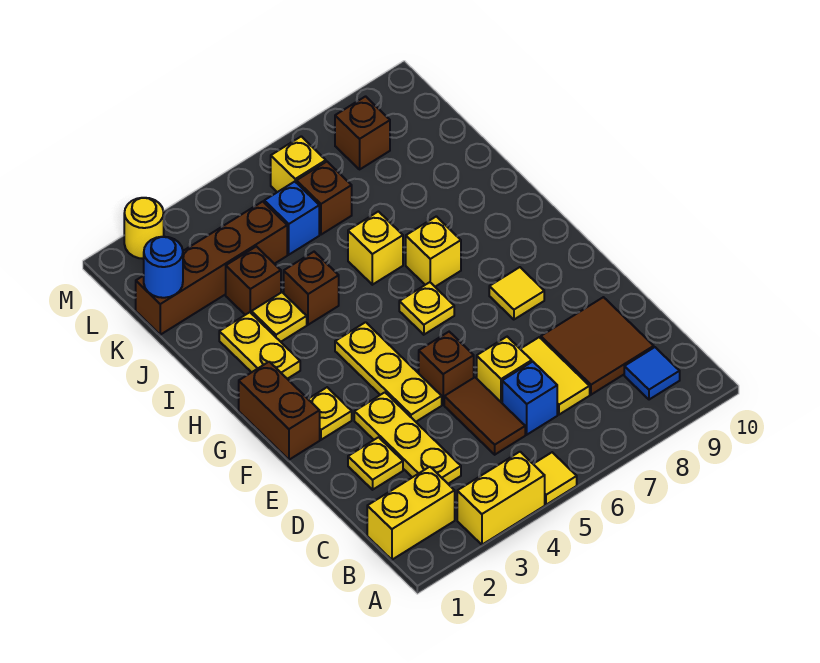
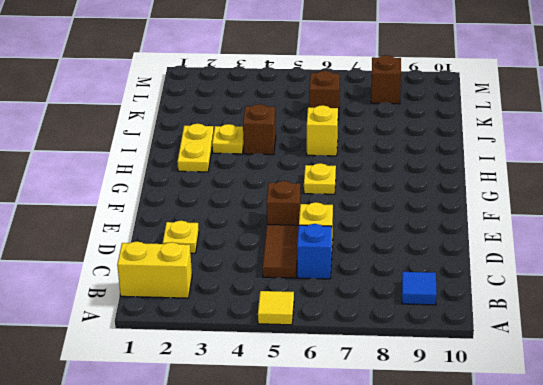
none -> yellow brick A3:A4 level 1
none -> yellow plate C3:E3 level 1
none -> yellow tile C7:D7 level 1
none -> brown tile C8:D9 level 1

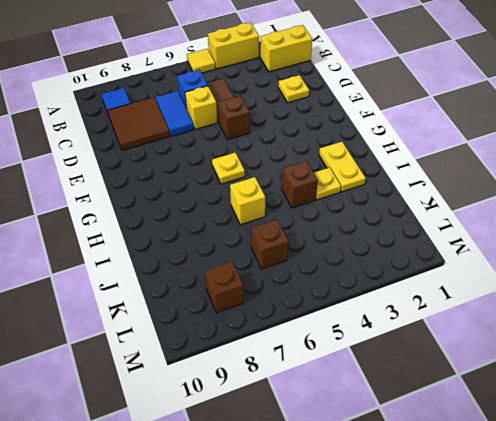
blue tile C7:D7 level 1 -> yellow tile C7:D7 level 1
none -> yellow plate C3:E3 level 1
none -> yellow plate E4:G4 level 1
none -> brown brick F1:G1 level 1
none -> yellow plate F2 level 1

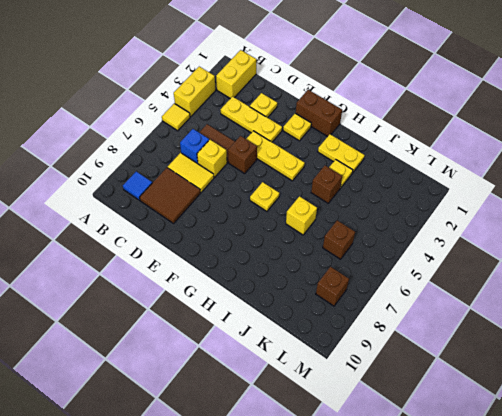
none -> yellow tile F8 level 1
none -> yellow brick H7 level 1
none -> brown brick J3 level 1
none -> brown brick K1:K4 level 1

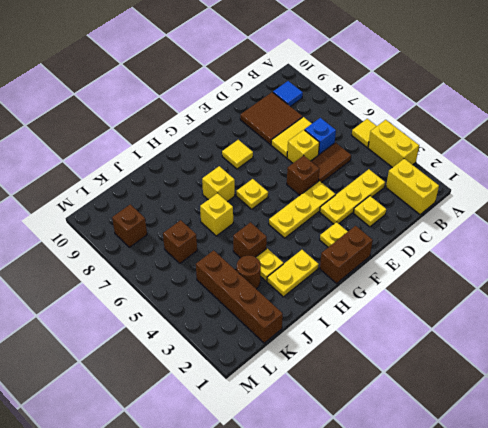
brown round brick J3 level 1 -> brown brick J3 level 1
none -> blue brick K5 level 1
none -> yellow brick L6 level 1
none -> yellow round brick M2 level 1
none -> blue round brick K1 level 2

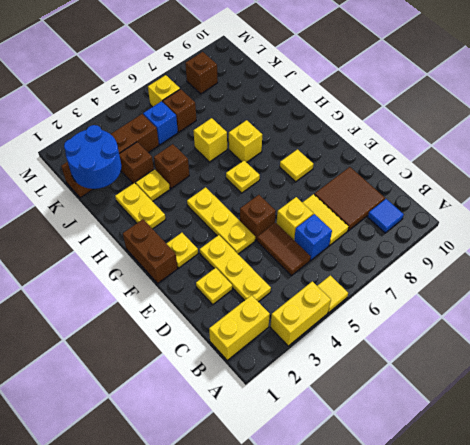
blue round brick J1:K2 level 2 -> blue round brick K1 level 2
none -> yellow round brick M2 level 1

